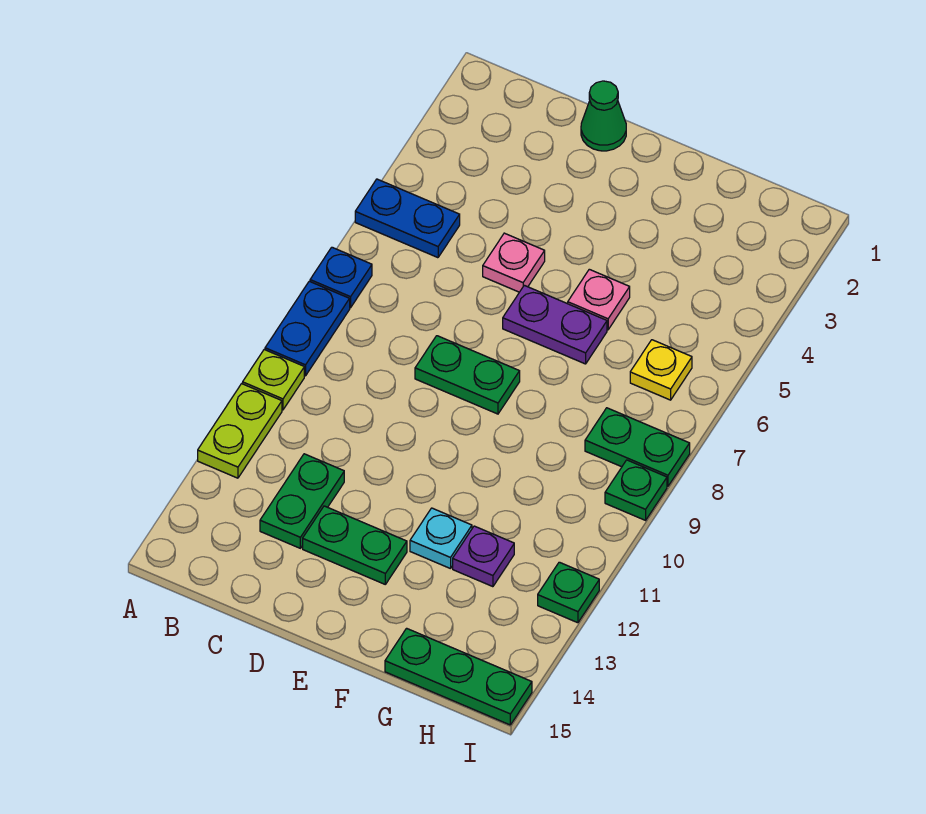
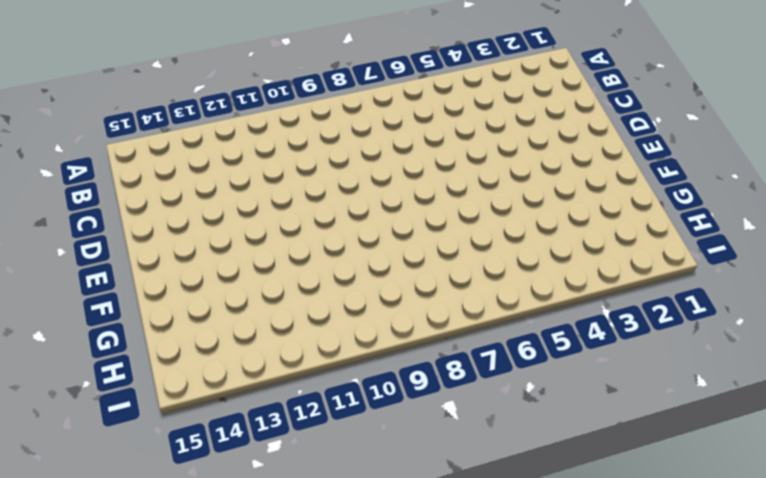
none -> blue plate A5:B5 level 1
none -> blue plate A7 level 1
none -> blue plate A8:A9 level 1

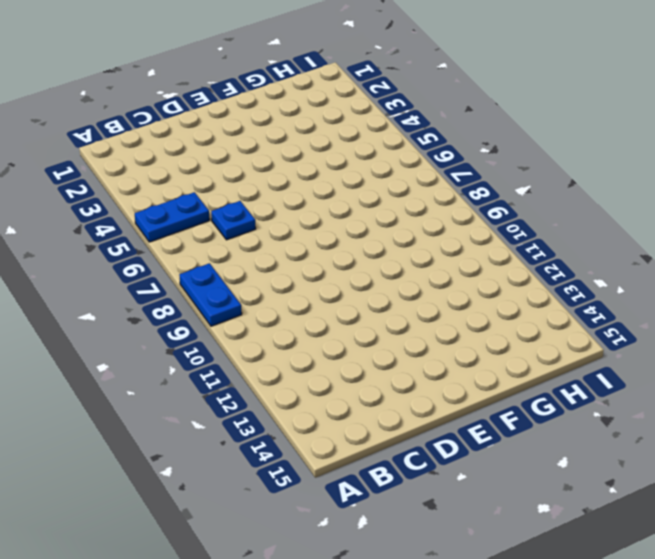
blue plate C6 level 1 -> blue plate A7 level 1
none -> lime plate A10 level 1
none -> lime plate A11:A12 level 1
none -> green plate C12:C13 level 1

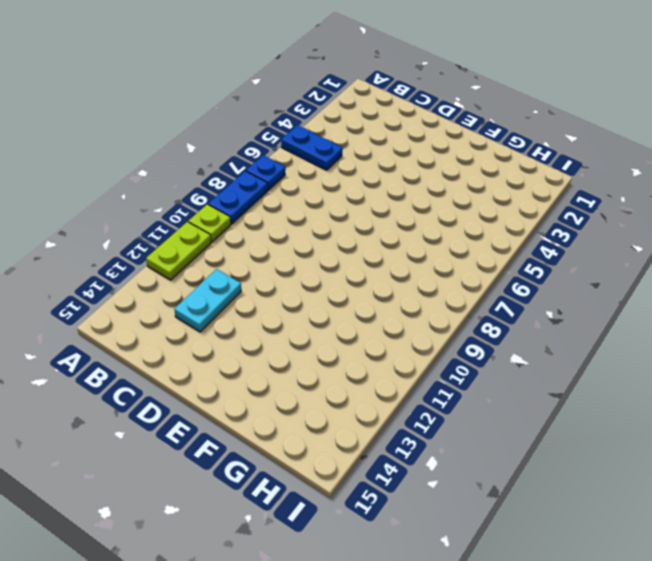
cyan plate C12:C13 level 1 -> green plate C12:C13 level 1
none -> green cone D1 level 1
none -> pink plate D5 level 1
none -> green plate D8:E8 level 1

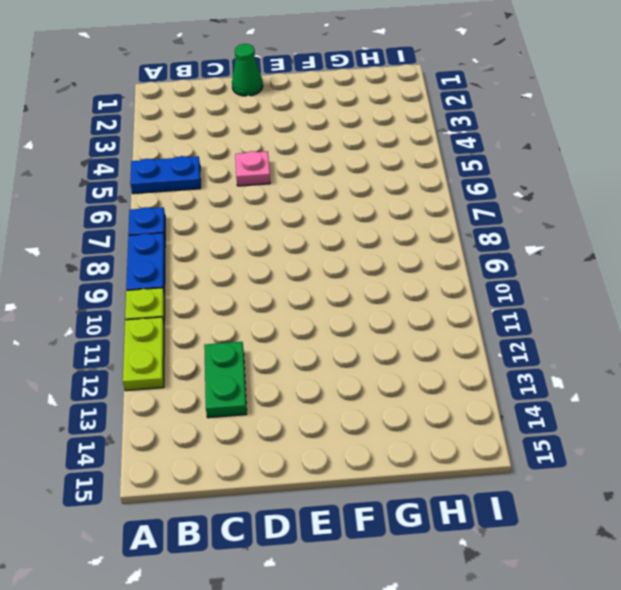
none -> green plate D8:E8 level 1
none -> green plate D13:E13 level 1
none -> purple plate E6:F6 level 1

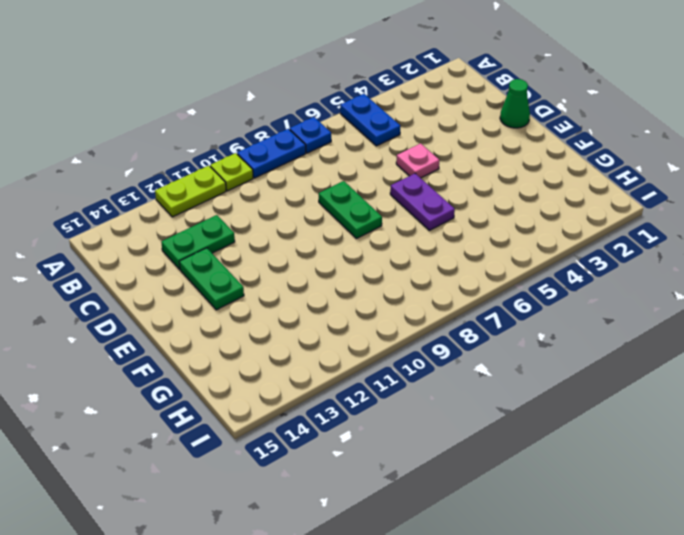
none -> pink plate F5 level 1
none -> cyan plate F12 level 1
none -> purple plate G12 level 1

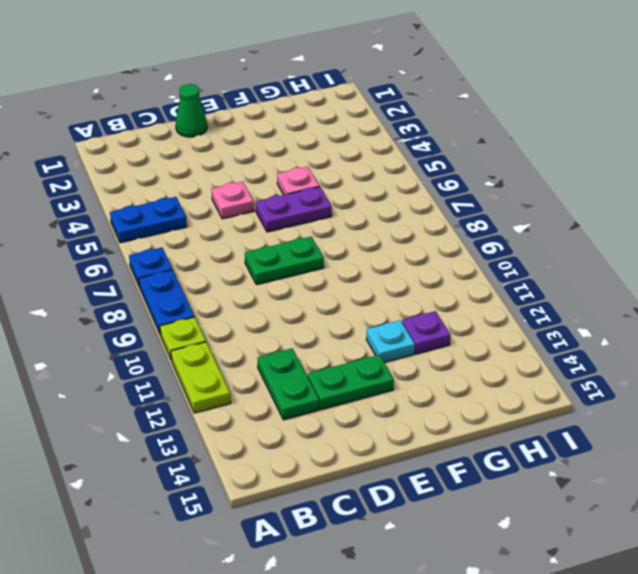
none -> green plate G15:I15 level 1
none -> yellow plate H6 level 1
none -> green plate H8:I8 level 1

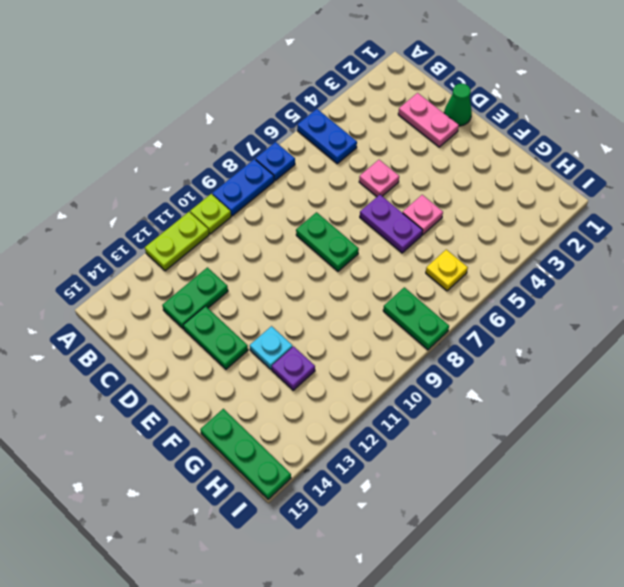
pink plate C2:D2 level 1 -> none
none -> green plate I9 level 1
none -> green plate I12 level 1

